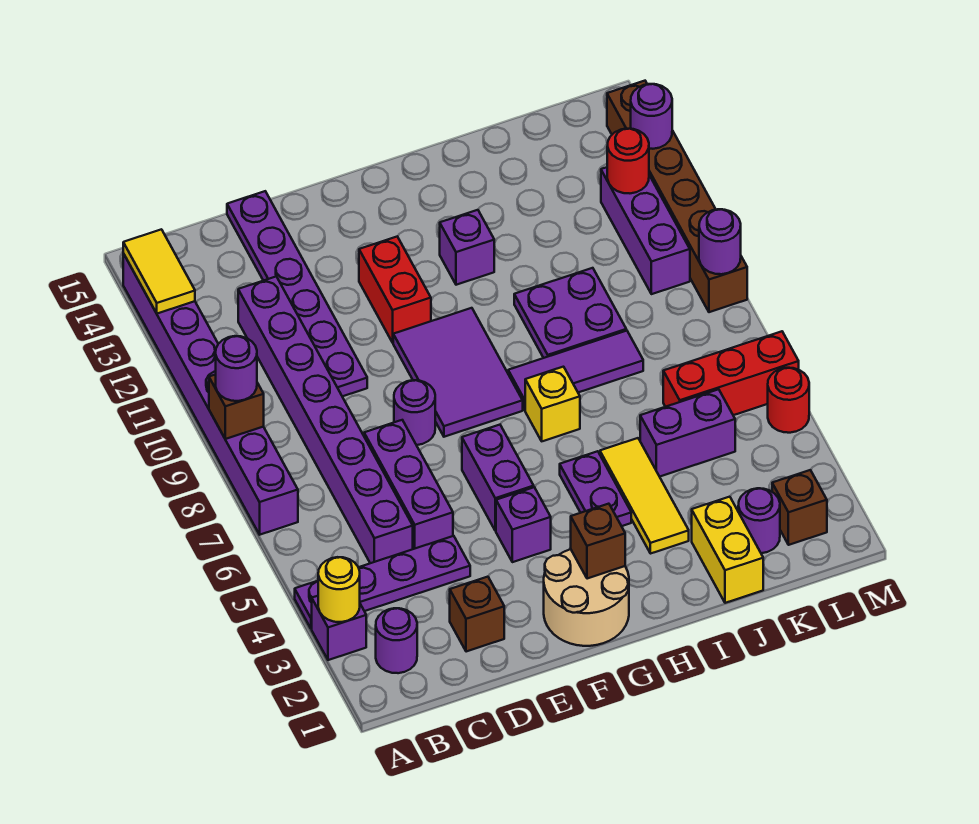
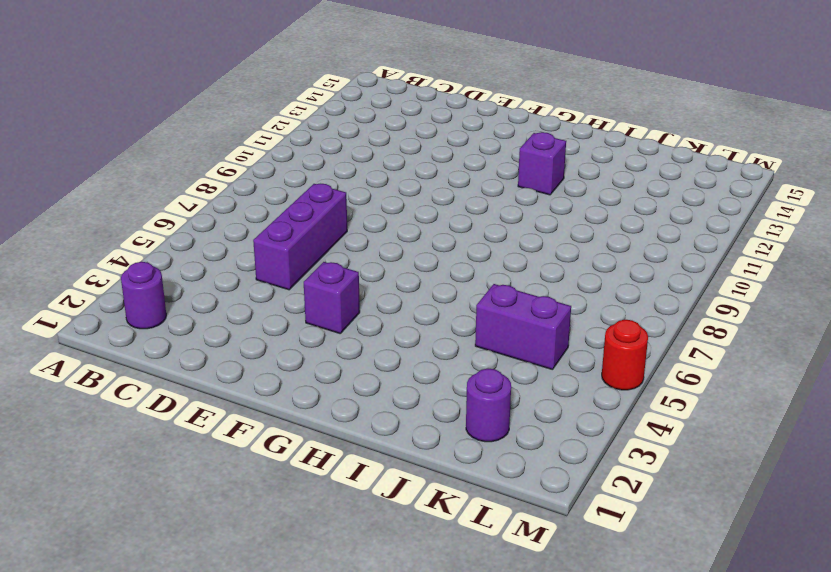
none -> purple brick A3 level 1
none -> purple plate A4:D4 level 1
none -> purple brick A7:A14 level 1
none -> purple brick C5:C12 level 1

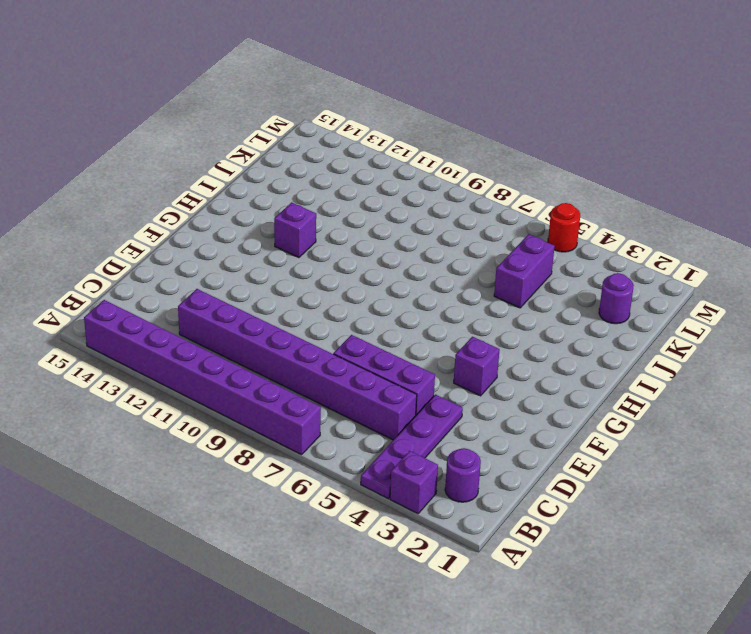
none -> brown brick D2 level 1
none -> purple plate D10:D15 level 1
none -> purple round brick E8 level 1
none -> tan round brick F1:G2 level 1

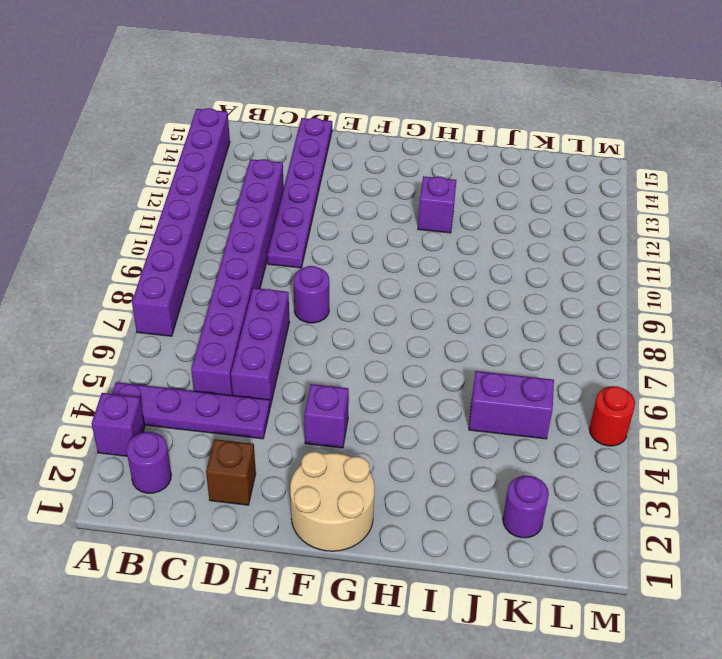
none -> purple brick F5:F6 level 1
none -> purple tile F8:G10 level 1
none -> red brick F11:F12 level 1
none -> purple plate H4:H5 level 1

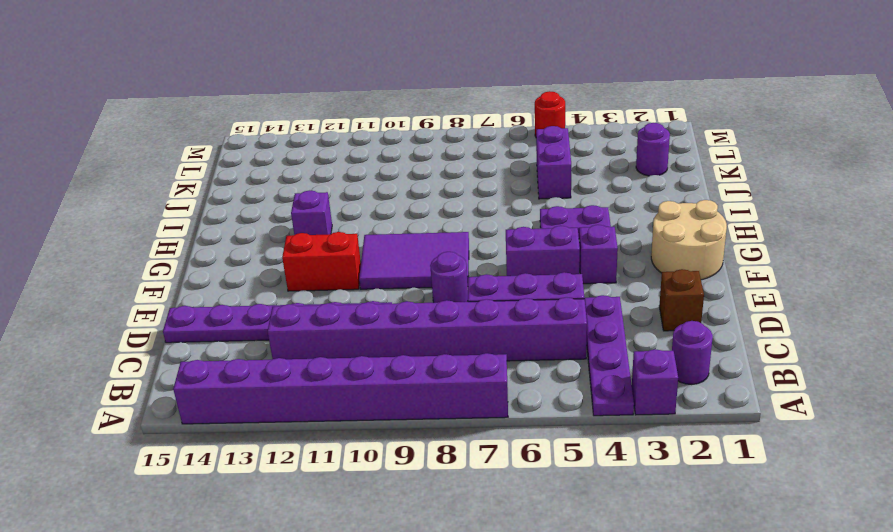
none -> yellow brick H7 level 1
none -> purple tile H8:J8 level 1
none -> yellow tile I3:I5 level 1
none -> purple plate I9:J10 level 1

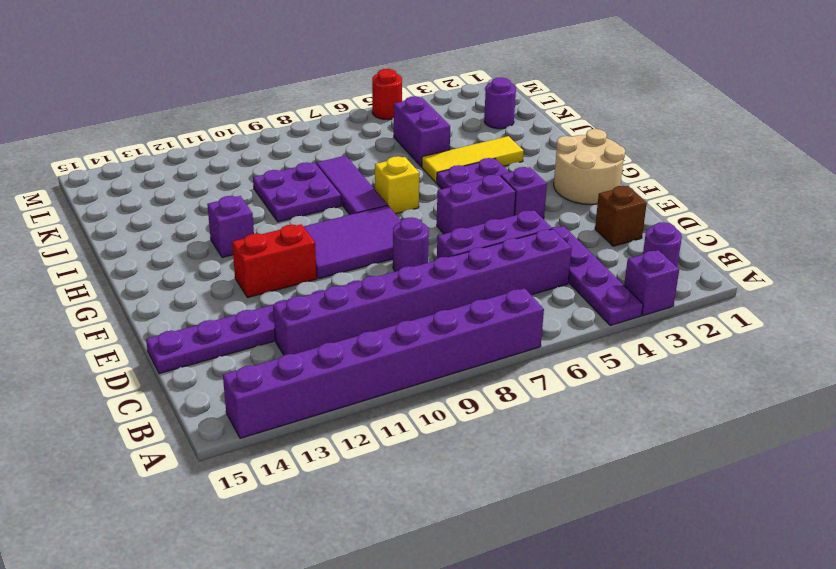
none -> yellow brick J1:J2 level 1
none -> red brick K6:M6 level 1
none -> brown brick L2 level 1
none -> purple brick L10:L12 level 1

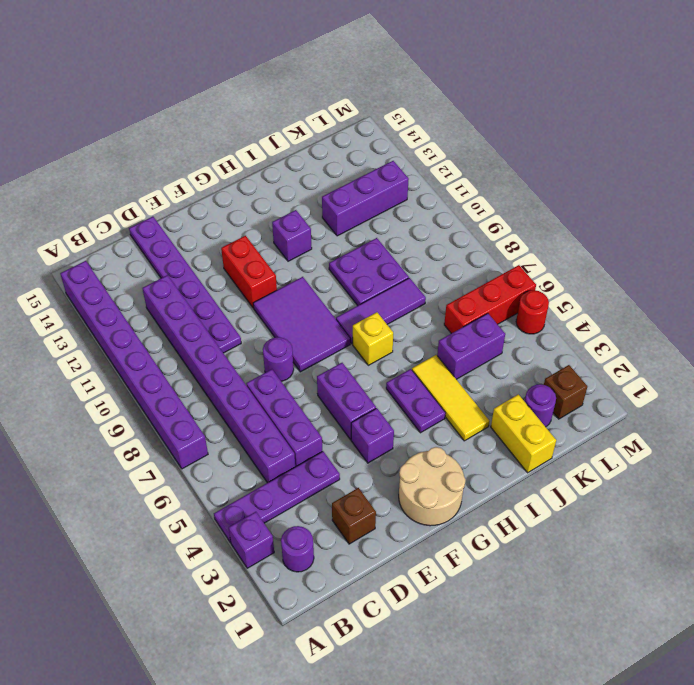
purple brick J12:L12 level 1 -> purple brick L10:L12 level 1
none -> brown brick M9:M14 level 1
none -> yellow round brick A3 level 2
none -> brown brick A9 level 2
none -> yellow tile A13:A14 level 2

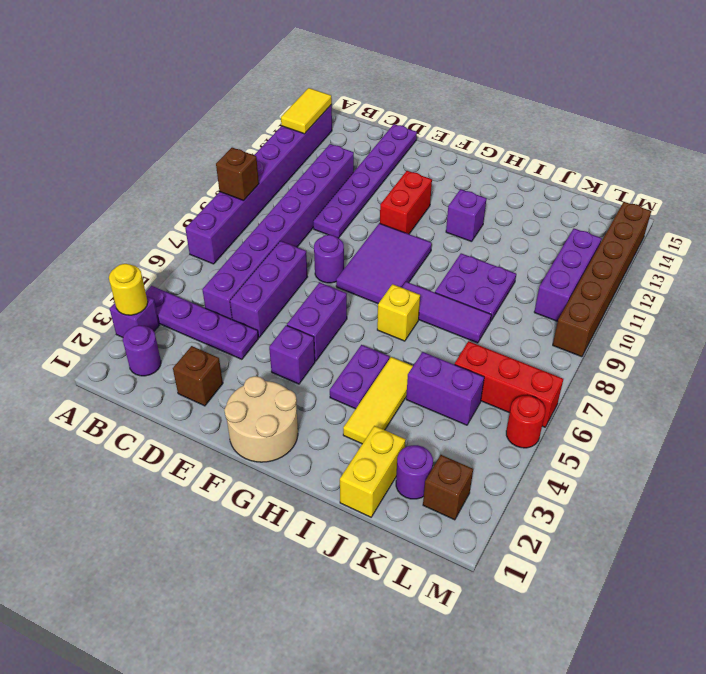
none -> brown brick G2 level 2
none -> red round brick L12 level 2
none -> purple round brick M9 level 2
none -> purple round brick M13 level 2

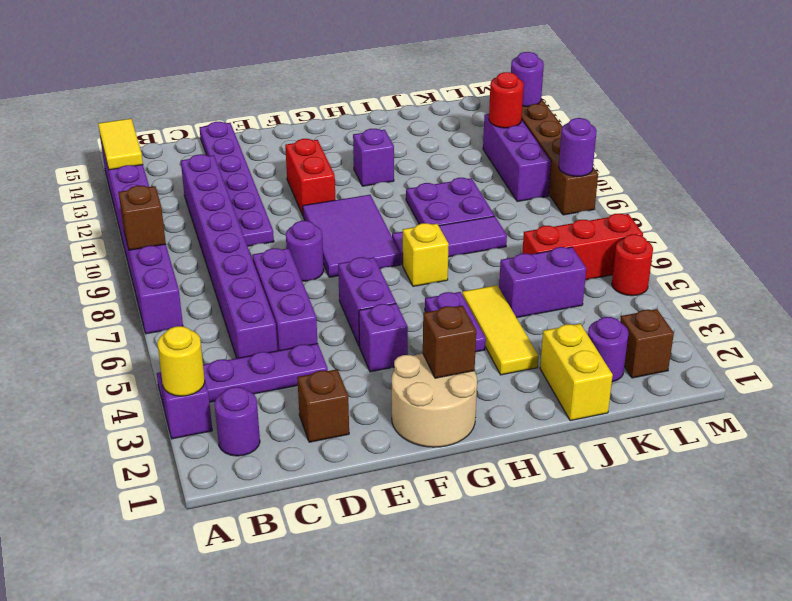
none -> purple round brick A9 level 3

